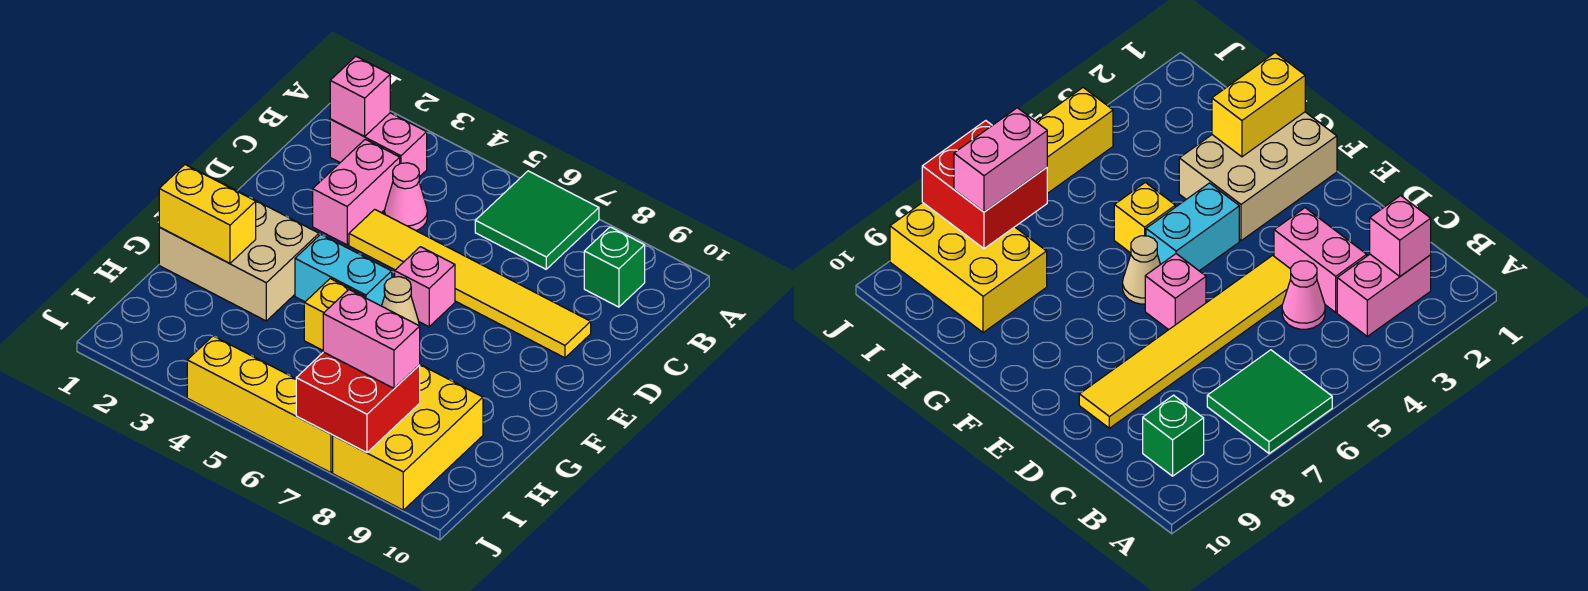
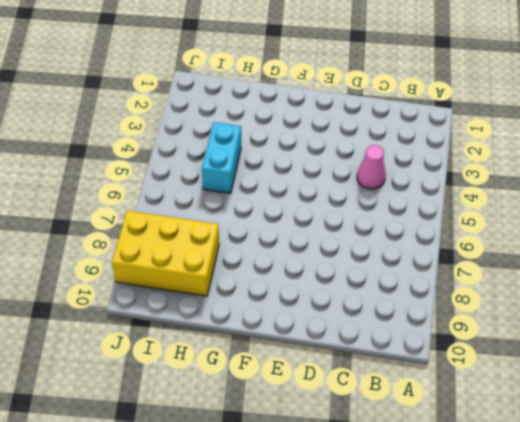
cyan brick H4:H5 level 1 -> cyan brick F4:F5 level 1
none -> green tile A6:B7 level 1
none -> pink brick B2:B3 level 1
none -> green brick B9 level 1

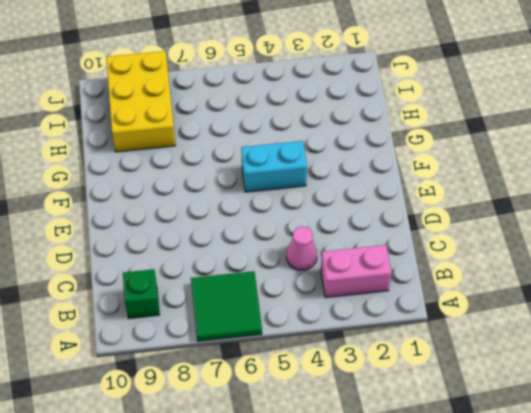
none -> pink brick C3:D3 level 1
none -> yellow tile D4:D9 level 1
none -> pink brick E6 level 1

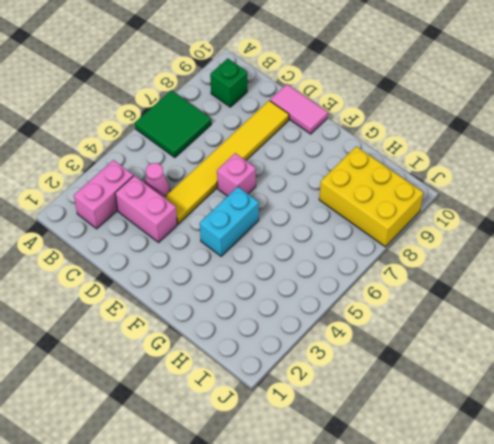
pink tile D10:E10 level 1 -> none
none -> tan brick F1:G3 level 1
none -> tan cone F6 level 1
none -> yellow brick G5 level 1

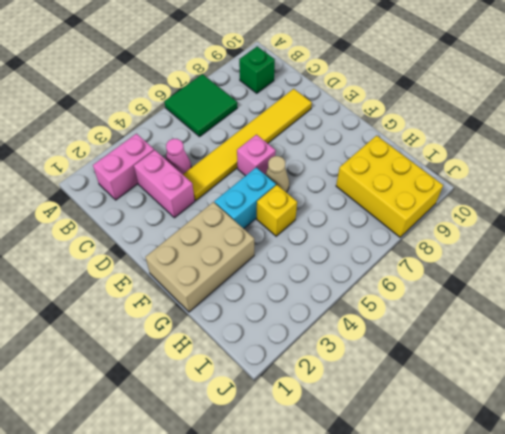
none -> yellow brick J4:J7 level 1
none -> pink brick B2 level 2
none -> yellow brick G1:G2 level 2

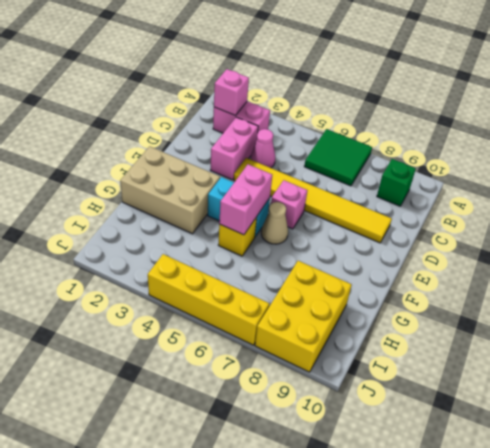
pink brick F5:G5 level 2 -> pink brick I7:I8 level 3
none -> yellow brick G1:G2 level 2
none -> red brick I7:J8 level 2

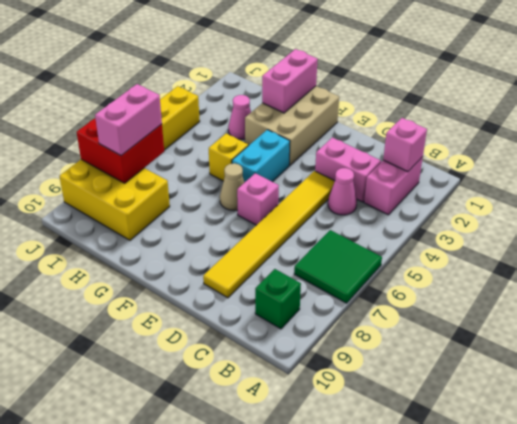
pink brick G1:G2 level 2 -> yellow brick G1:G2 level 2
pink cone H3 level 1 -> none

